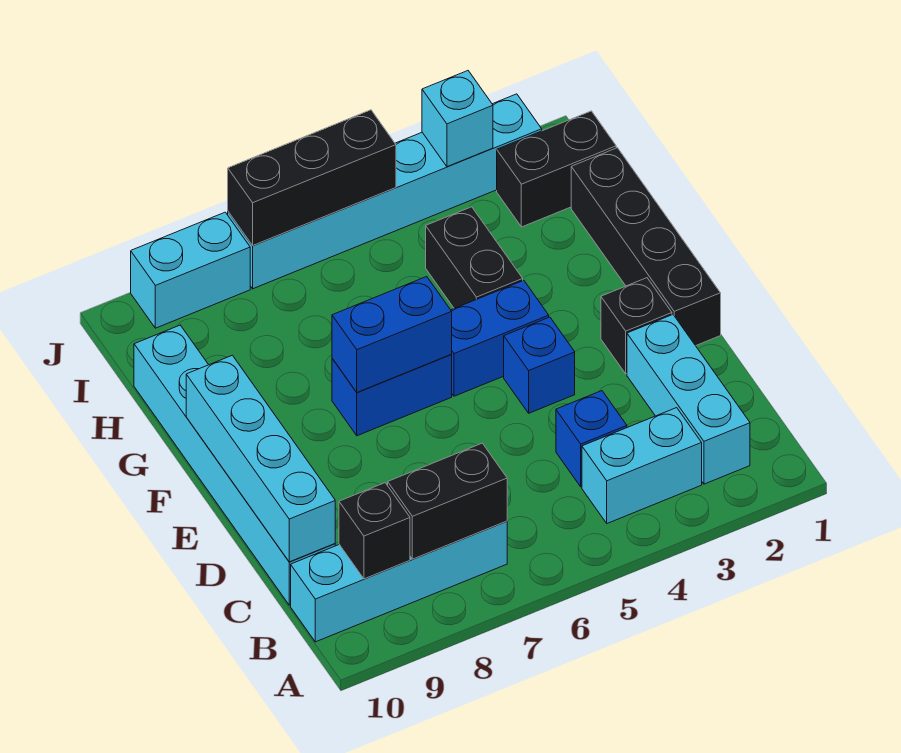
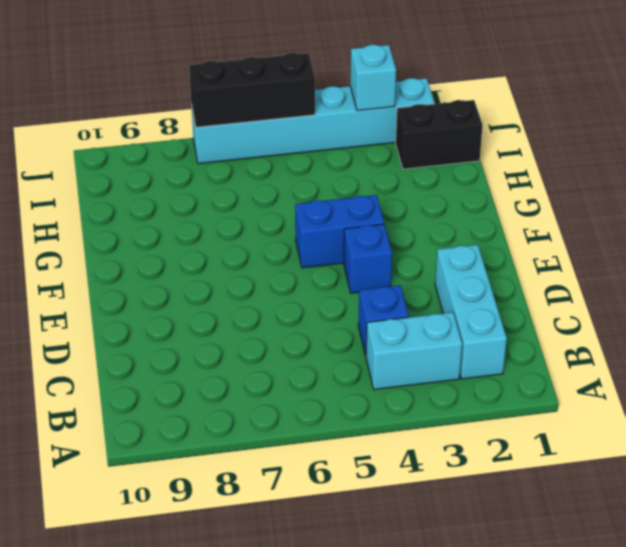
none -> cyan brick B7:B10 level 1
none -> cyan brick C10:H10 level 1
none -> black brick E1:H1 level 1

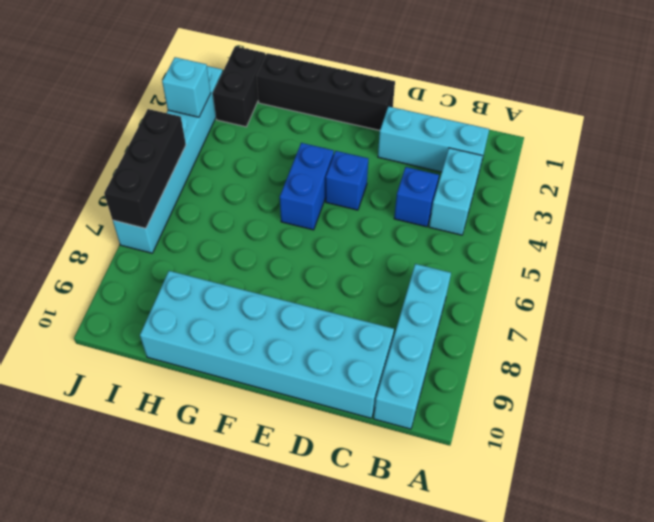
cyan brick C9:H10 level 1 -> cyan brick C10:H10 level 1
none -> black brick E2 level 1
none -> blue brick F6:F7 level 1
none -> black brick G4:H4 level 1

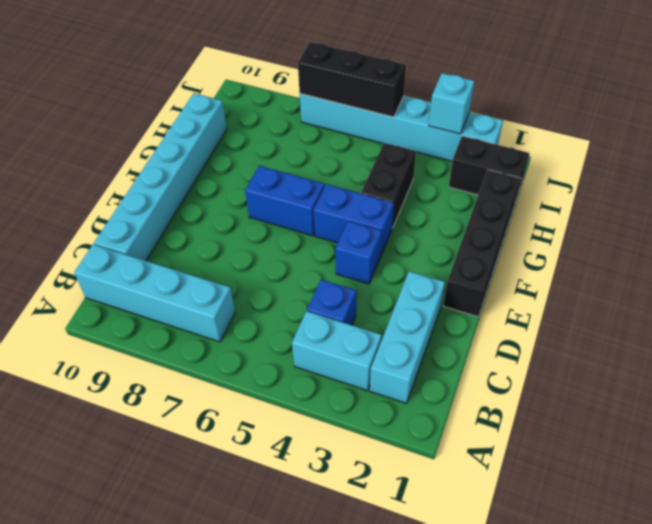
none -> black brick E2 level 1
none -> cyan brick J8:J9 level 1
none -> black brick B7:B8 level 2

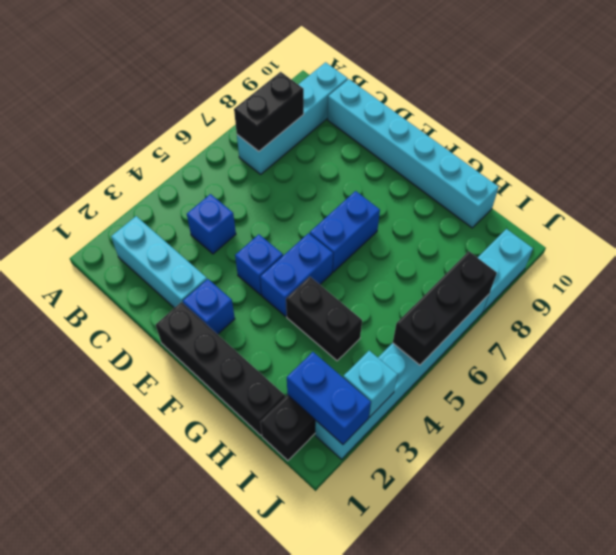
blue brick E2 level 1 -> black brick E2 level 1
blue brick I2:J2 level 2 -> blue brick F6:F7 level 2
none -> cyan brick B3:B4 level 1
none -> black brick B9 level 2
none -> cyan brick C10:F10 level 2

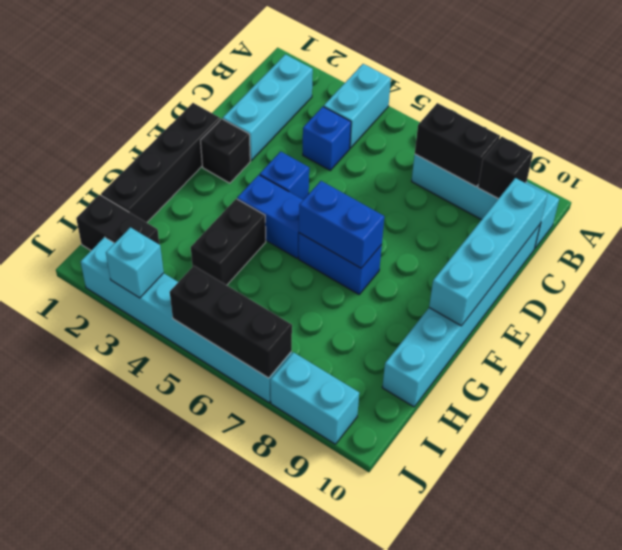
cyan brick A4:B4 level 1 -> cyan brick B3:B4 level 1

